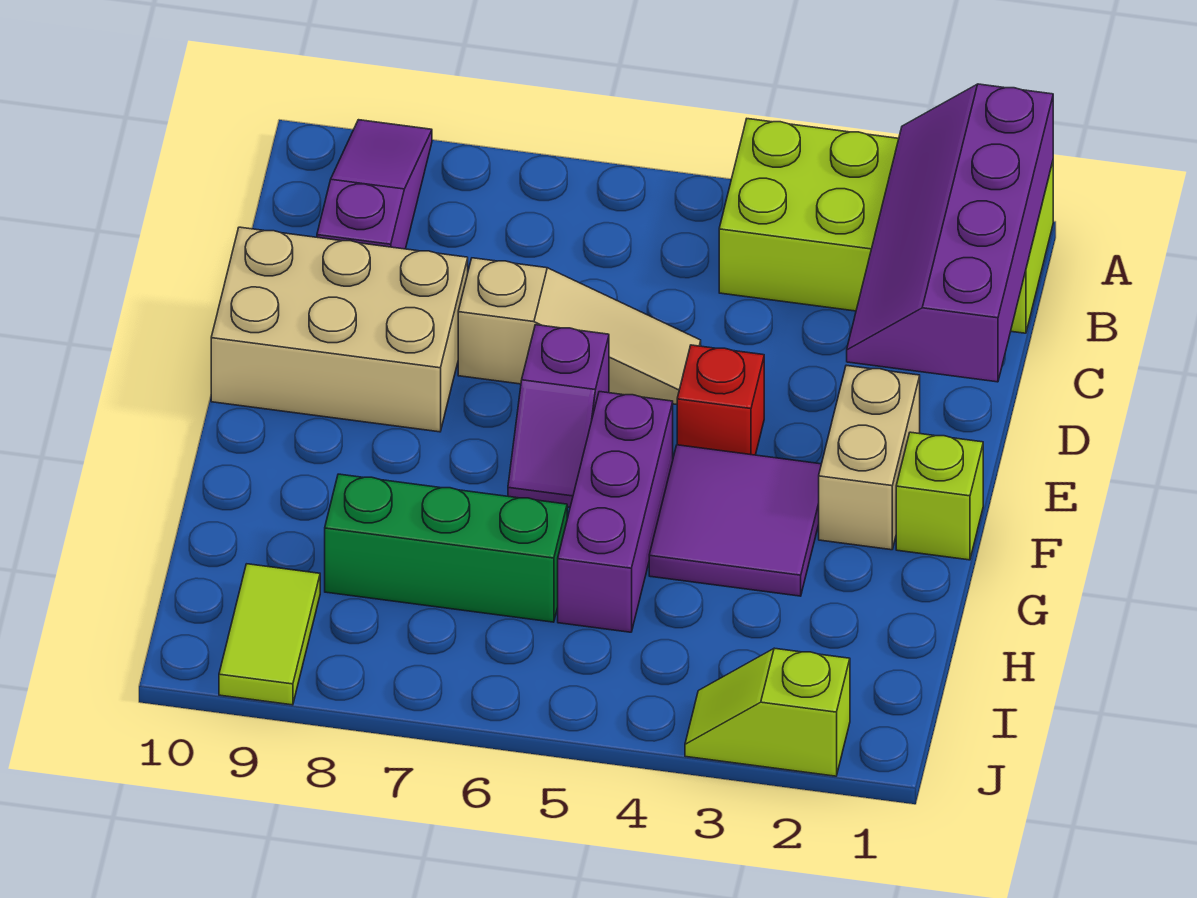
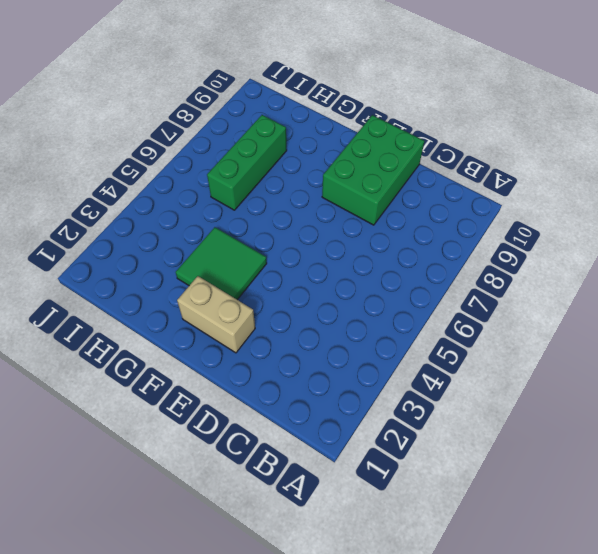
green brick D8:E10 level 1 -> tan brick D8:E10 level 1
green tile F3:G4 level 1 -> purple tile F3:G4 level 1
none -> lime brick A1:B4 level 1
none -> purple slope A9:C9 level 1 top C
none -> tan slope D5:D7 level 1 top 7

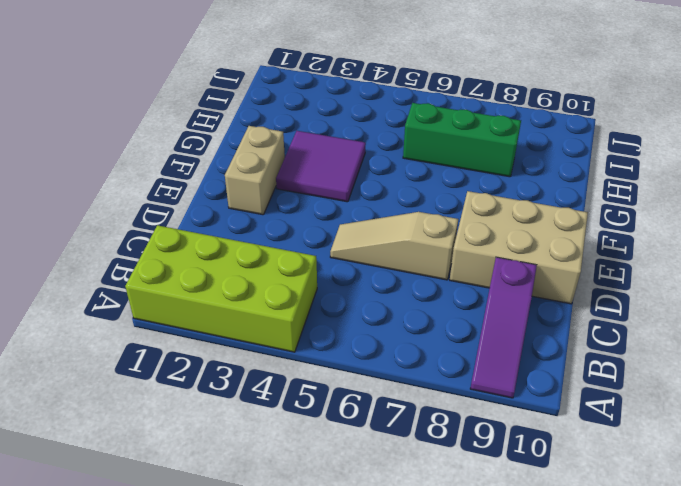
none -> red brick E4 level 1
none -> purple slope E6:F6 level 1 top E
none -> lime brick F1 level 1

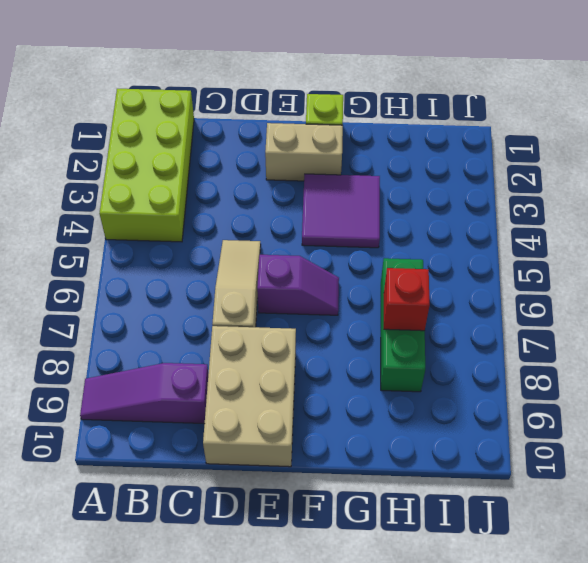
red brick H7 level 2 -> red brick E4 level 1
none -> purple brick F5:H5 level 1
none -> lime tile I9:J9 level 1
none -> lime slope J2:J3 level 1 top 2

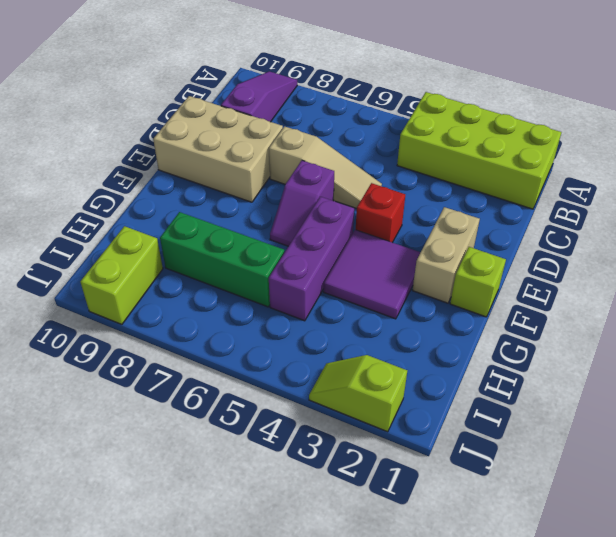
lime brick I9:J9 level 1 -> lime tile I9:J9 level 1
none -> purple slope A1:D2 level 2 top 1

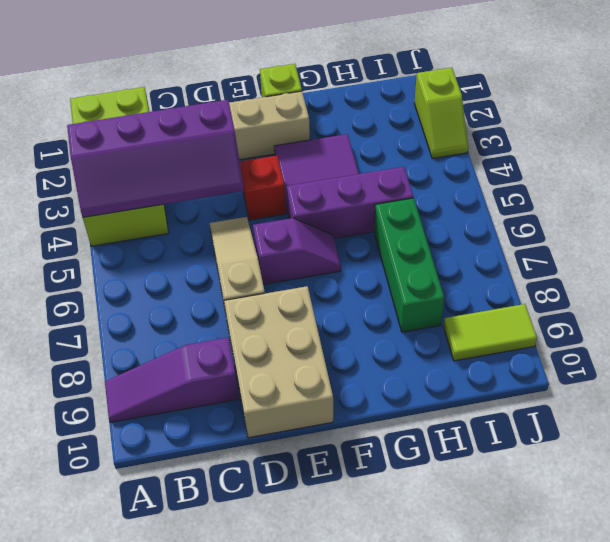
purple slope A3:D4 level 2 top 3 -> purple slope A1:D2 level 2 top 1

